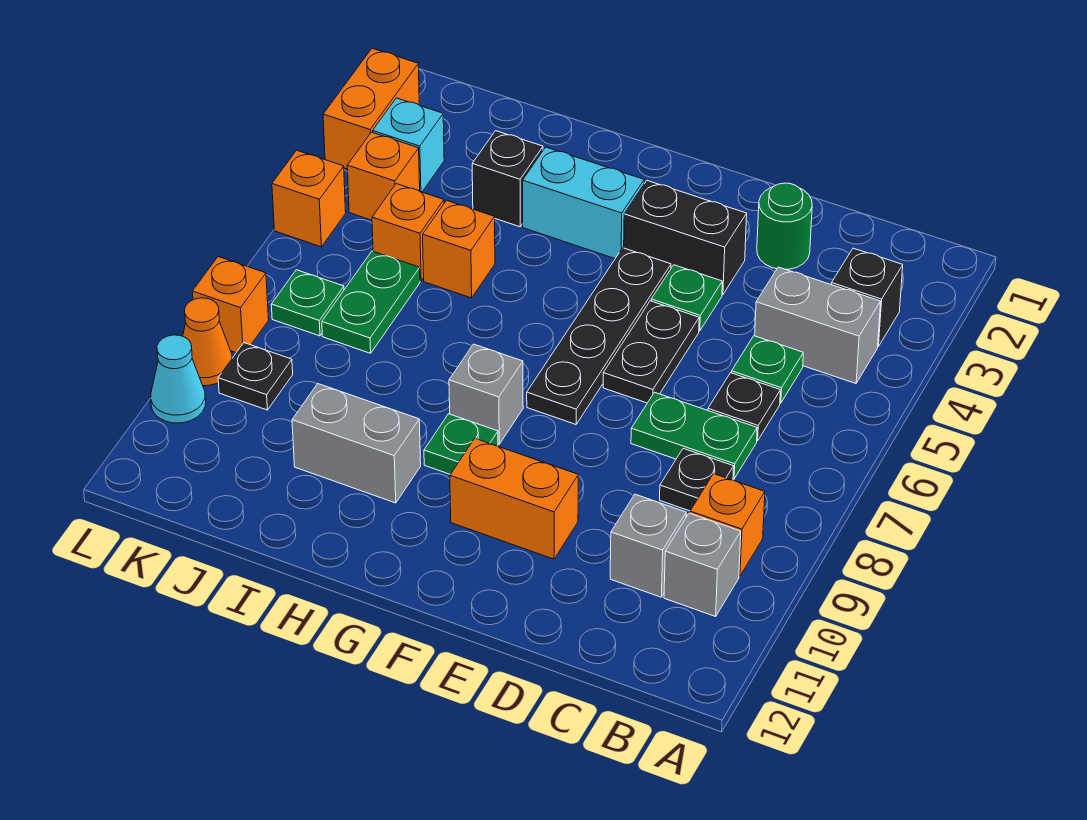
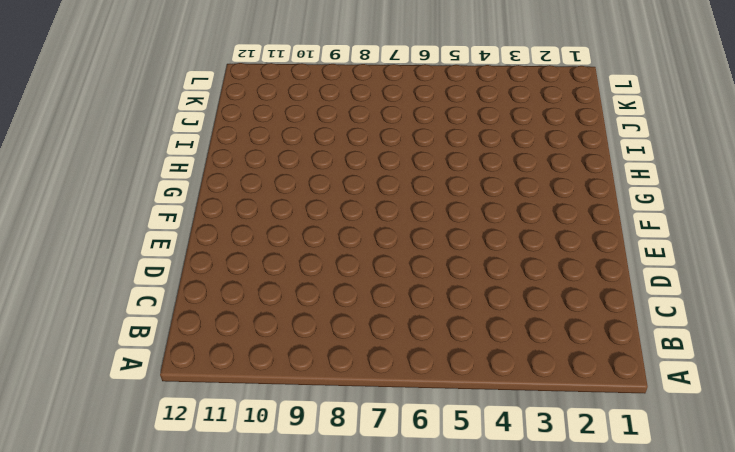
none -> black brick B3 level 1
none -> grey brick B4:C4 level 1
none -> orange brick B9 level 1
none -> grey brick B10 level 1

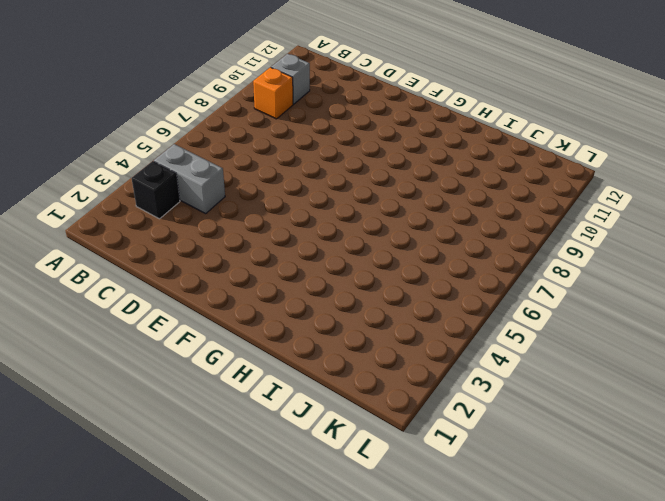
none -> green plate C5 level 1
none -> black plate C6 level 1
none -> green plate C7:D7 level 1
none -> black plate C8 level 1

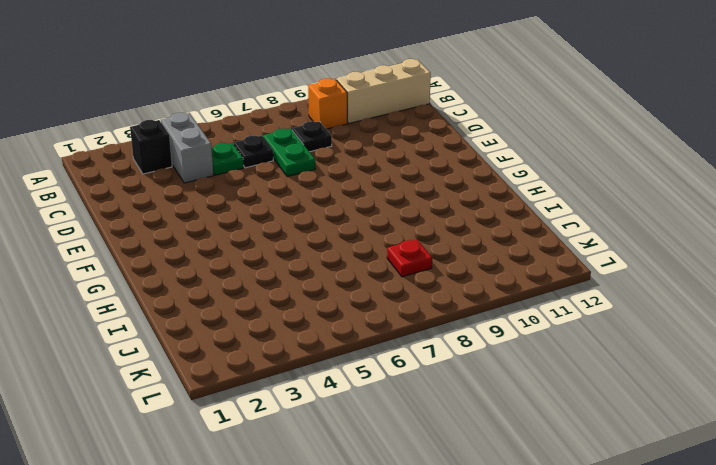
tan brick B10:B12 level 1 -> grey brick B10 level 1
red plate J8 level 1 -> none
none -> grey brick C10 level 1
none -> green round brick D2 level 1
none -> black brick E3:F3 level 1
none -> green plate E4 level 1

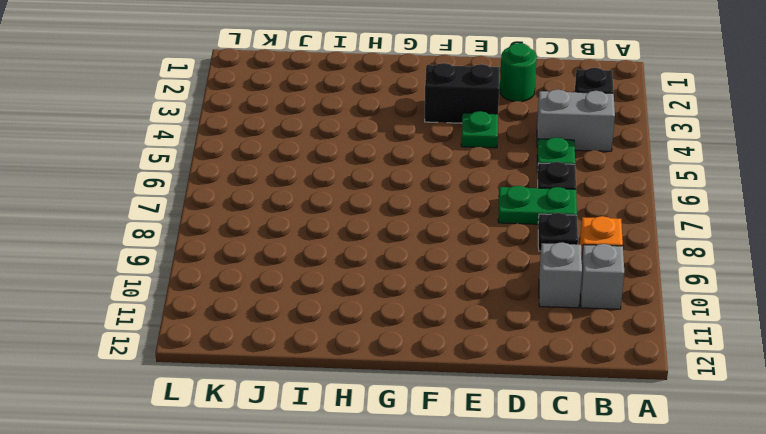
none -> black plate E5:E6 level 1
none -> orange brick E10:F10 level 1
none -> black plate F4:F7 level 1
none -> cyan brick G3:H3 level 1

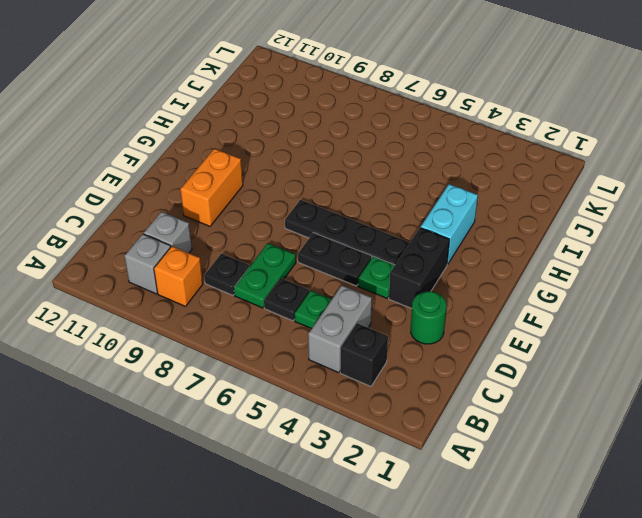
none -> grey brick G8 level 1
none -> green plate G9 level 1
none -> grey brick H10:I10 level 1
none -> black brick I3 level 1

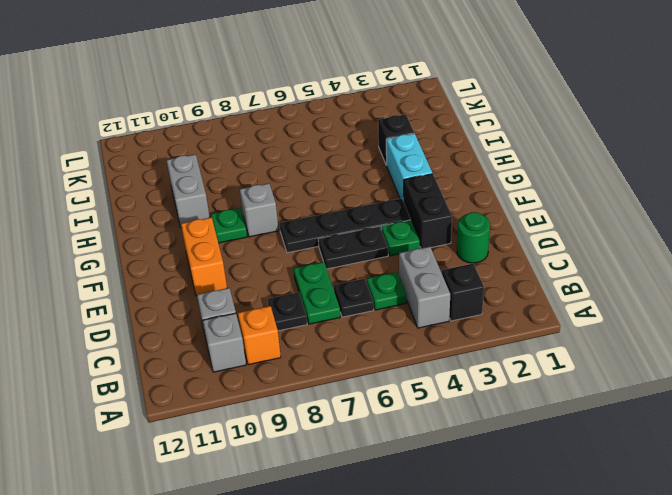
none -> orange brick I5 level 1
none -> orange brick J5 level 1
none -> green plate J6:J7 level 1
none -> cyan brick K3 level 1

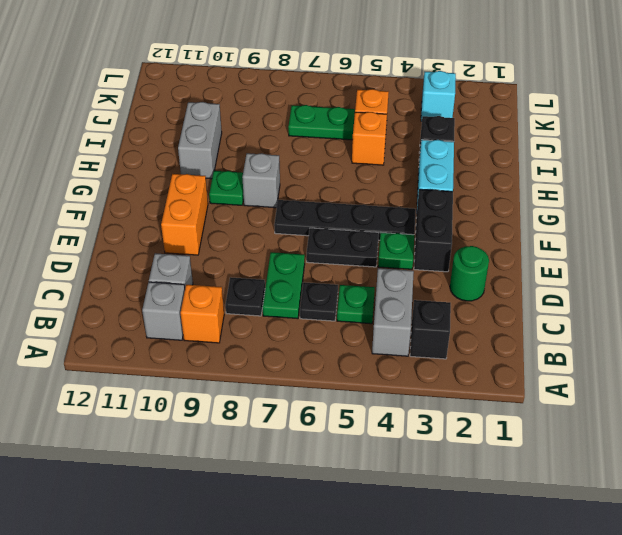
none -> orange brick K4 level 1
none -> green plate K7 level 1
none -> black plate K9 level 1
none -> orange brick L2:L3 level 1

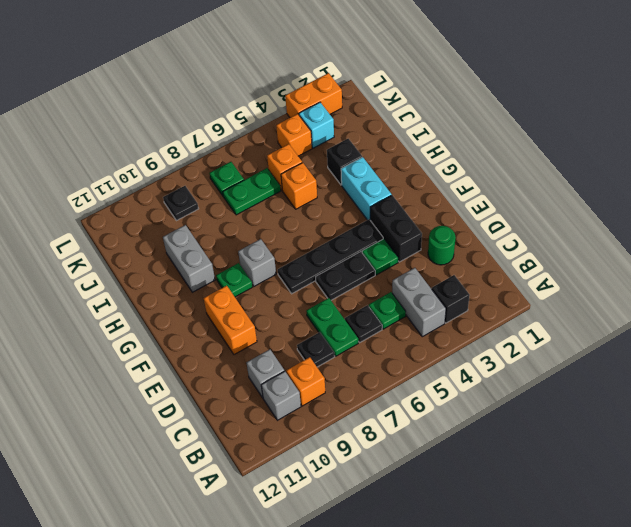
none -> orange brick L5 level 1
none -> orange brick L8 level 1
none -> orange cone L9 level 1
none -> cyan cone L10 level 1

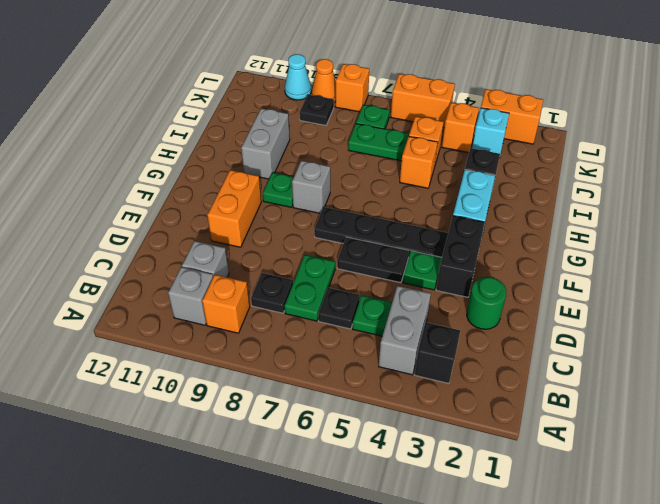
orange brick L5:L6 level 1 -> orange brick L5 level 1

